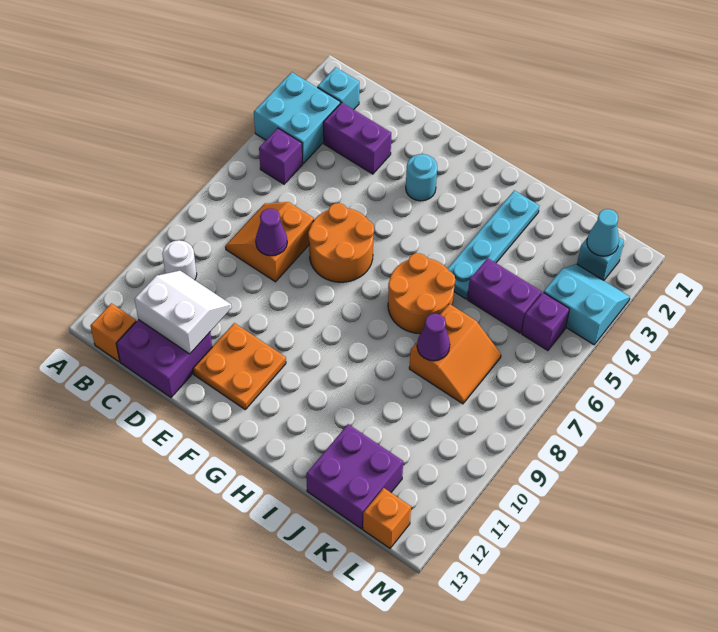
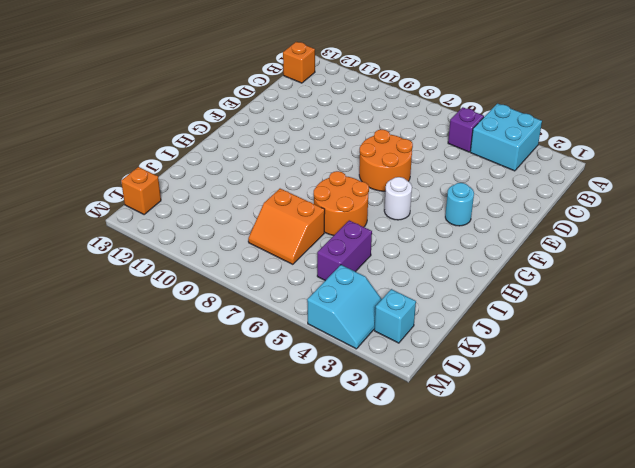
white round brick G5 level 1 -> white round brick B10 level 1
none -> cyan brick B2 level 1
none -> purple brick C3:D3 level 1
none -> orange slope C7:D8 level 1 top D

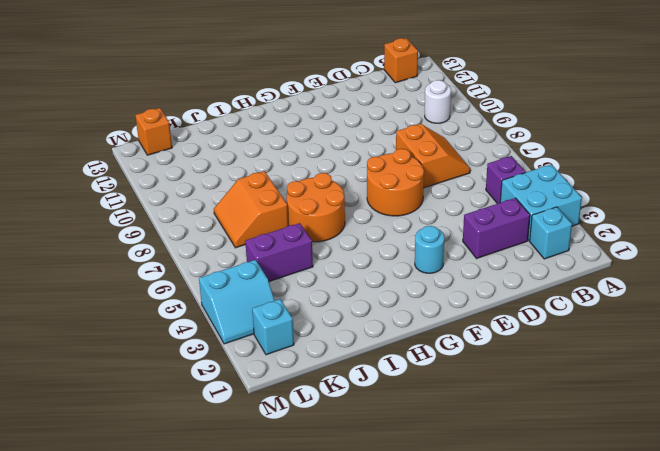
none -> purple brick C12:D13 level 1
none -> orange plate E11:F12 level 1
none -> cyan plate I2:I5 level 1

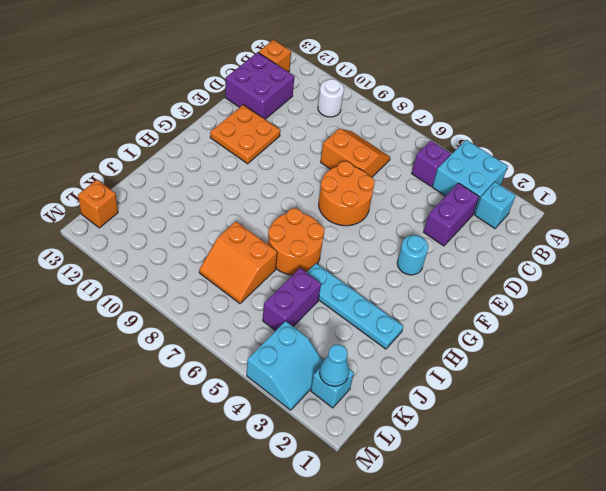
none -> purple brick J12:K13 level 1
none -> purple brick L5 level 1
none -> white slope C11:D12 level 2 top 12

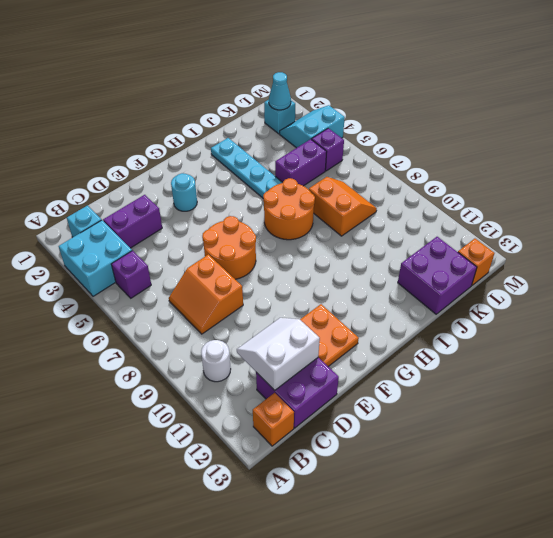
none -> purple cone D8 level 2
none -> purple cone J8 level 2

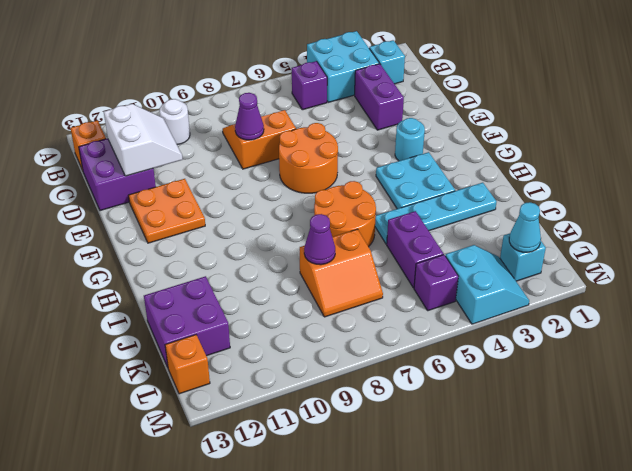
cyan plate G3:H4 level 1 -> none

